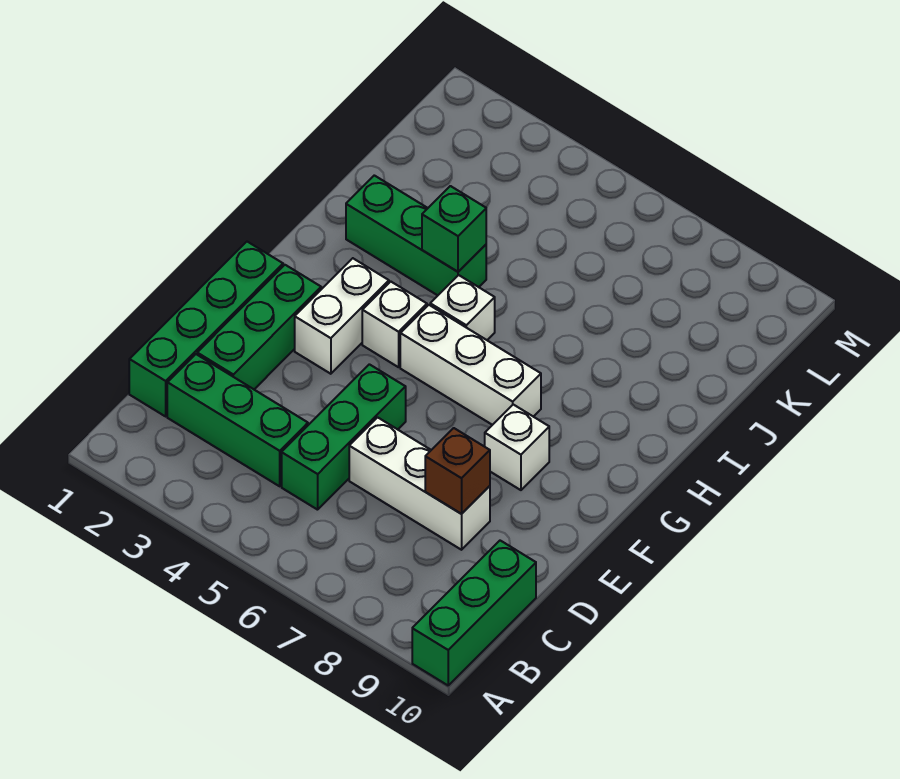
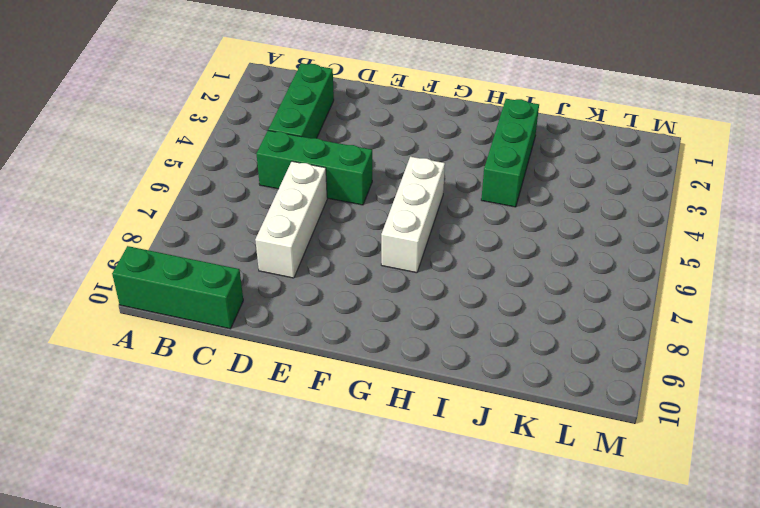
none -> green brick C1:F1 level 1
none -> green brick D2:F2 level 1
none -> white brick F3:G3 level 1

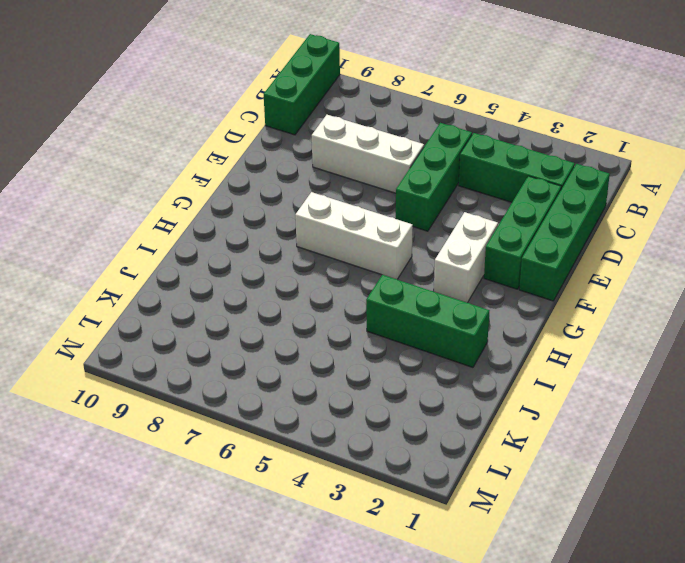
none -> white brick F8 level 1
none -> white brick G4 level 1
none -> white brick H5 level 1

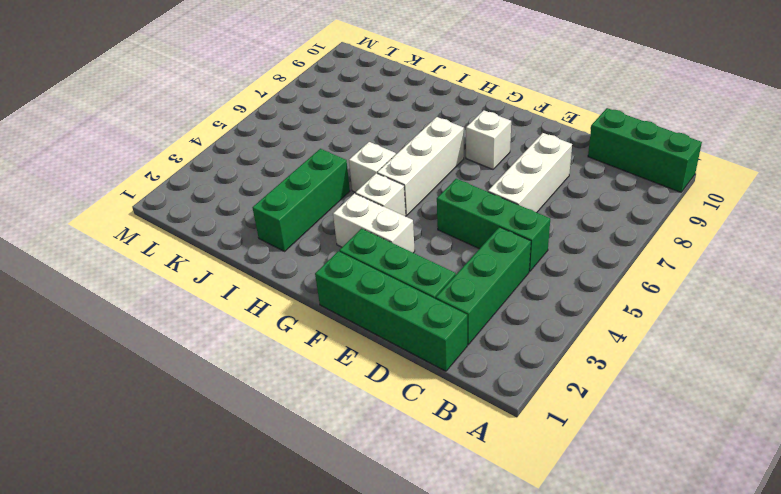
none -> brown brick D8 level 2
none -> green brick I4 level 2

